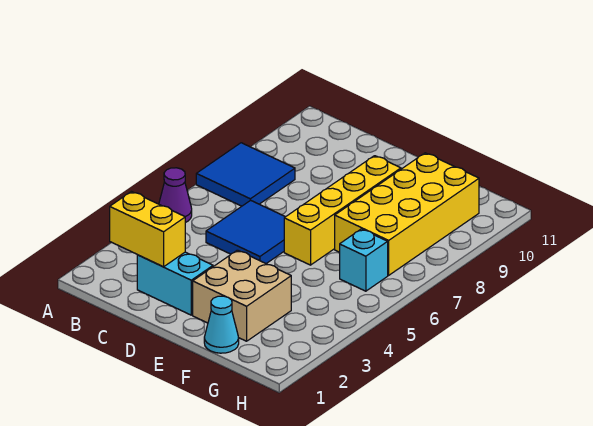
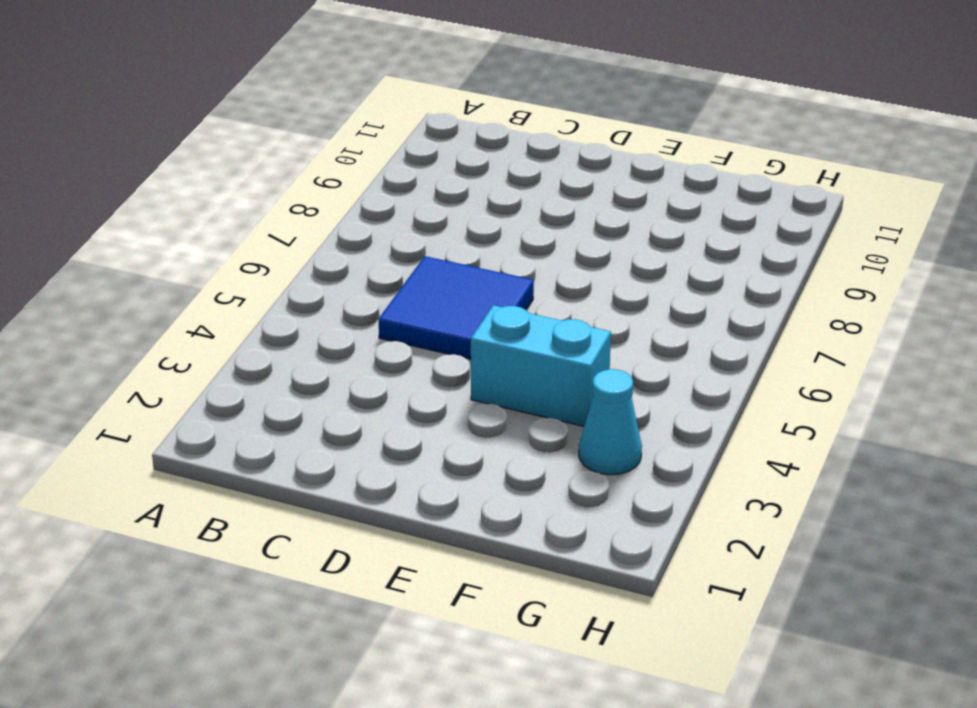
cyan brick E4:F4 level 1 -> cyan brick C2:D2 level 1
cyan cone G3 level 1 -> cyan cone F1 level 1
none -> purple cone A5 level 1
none -> blue tile A7:B8 level 1

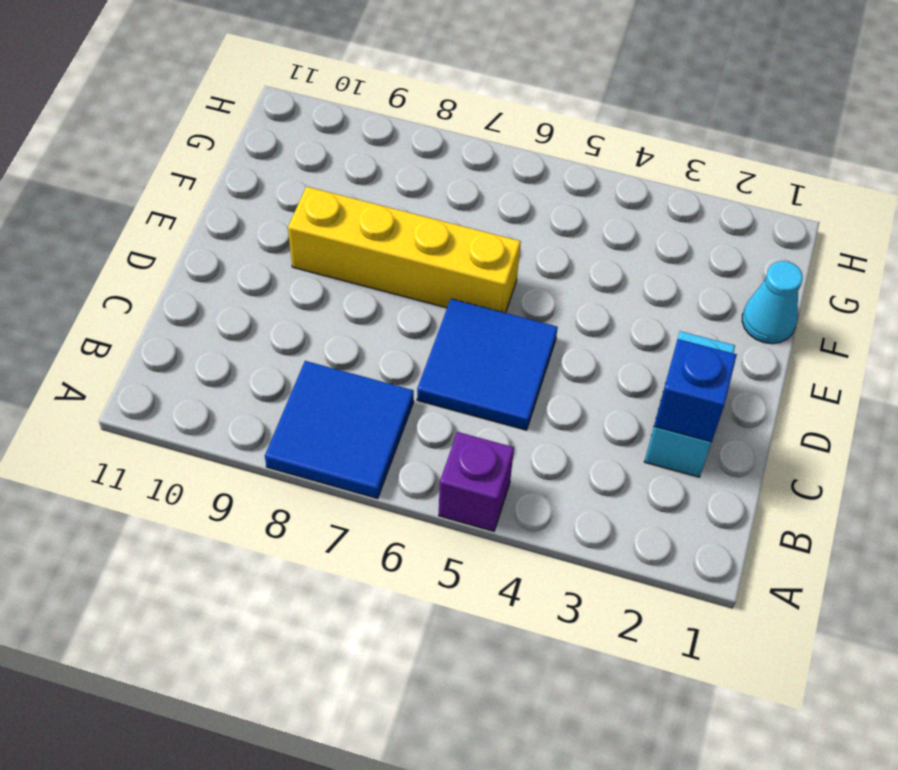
purple brick A5 level 1 -> purple cone A5 level 1
blue brick C2 level 2 -> yellow brick B2:C2 level 2
none -> tan brick E2:F3 level 1
none -> yellow brick F7:G10 level 1

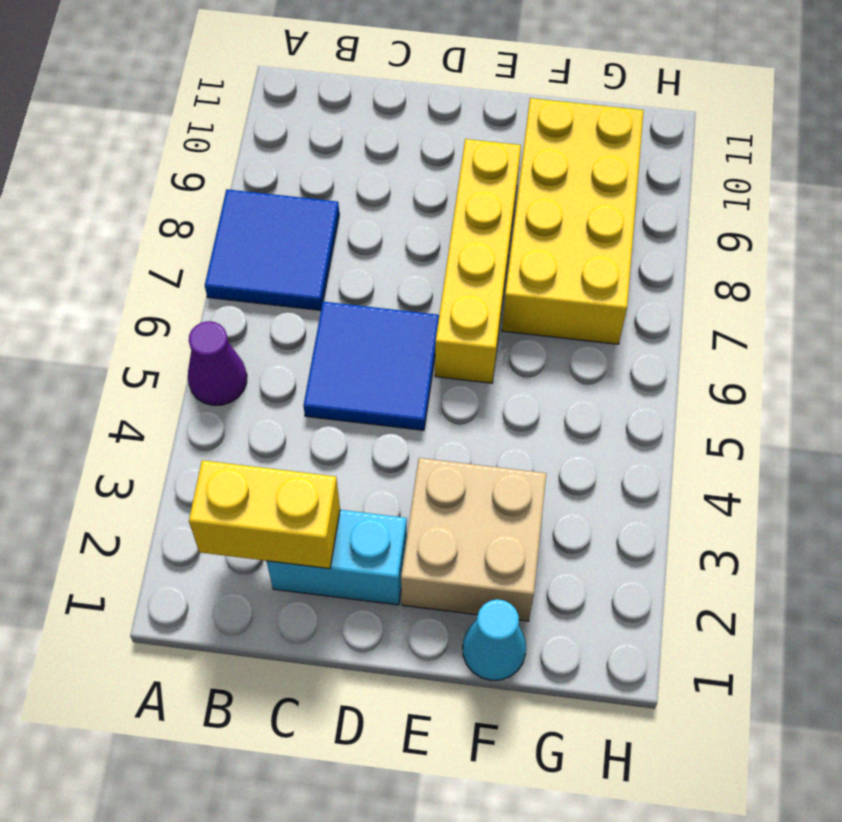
none -> cyan brick G6 level 1

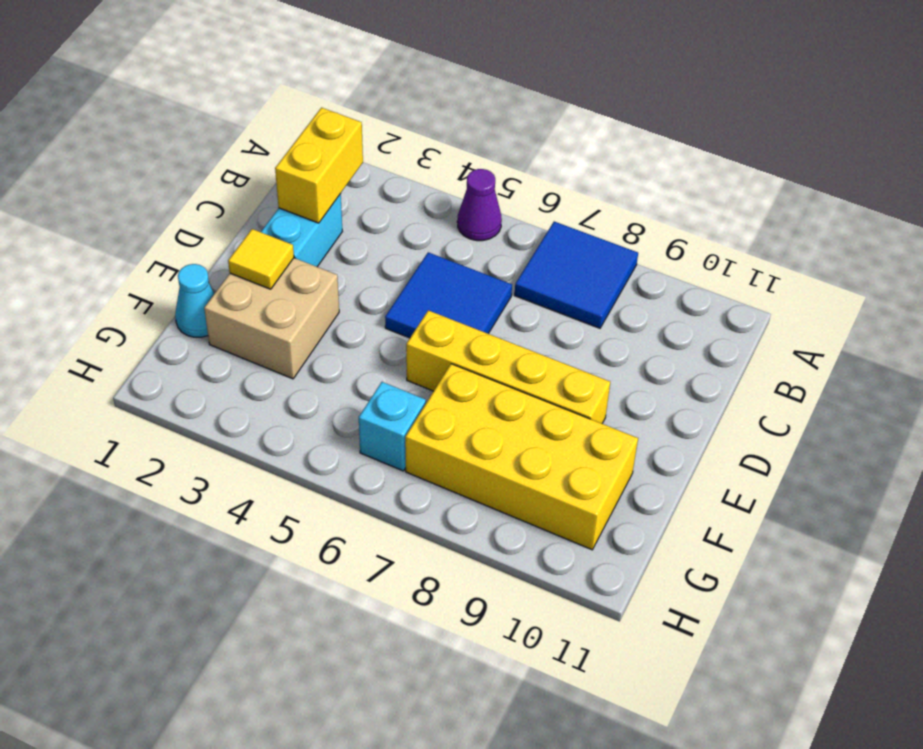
yellow tile E2 level 2 -> none

